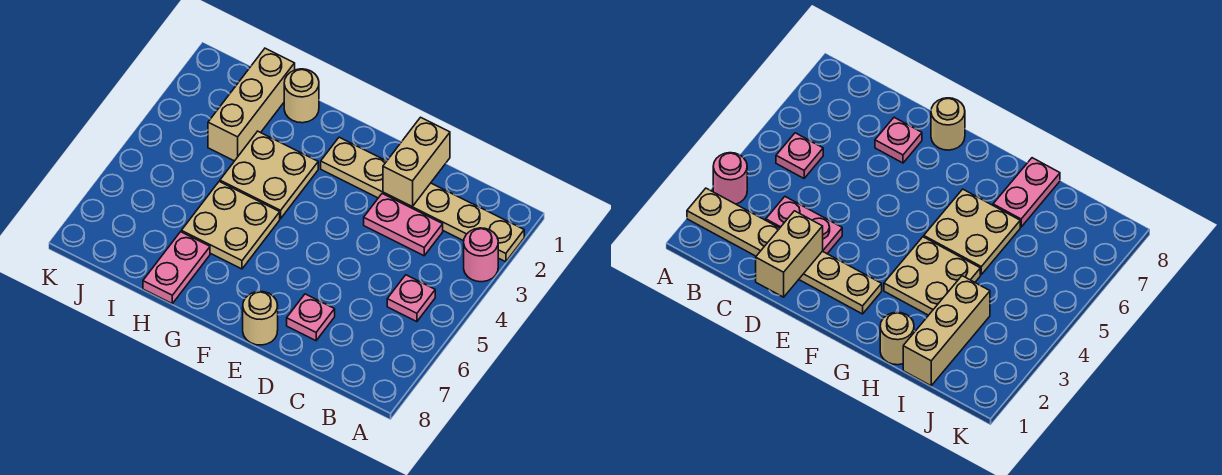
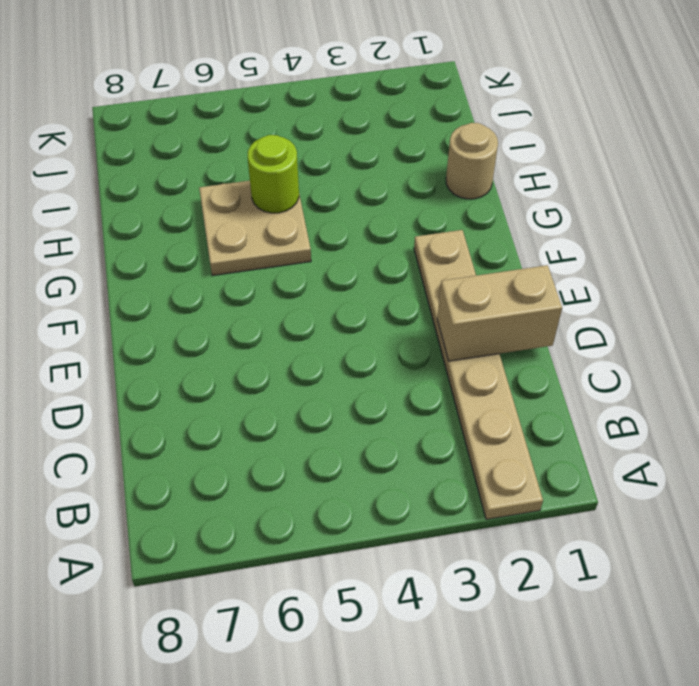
lime round brick H5 level 2 -> none
none -> pink round brick A3 level 1
none -> pink plate B5 level 1
none -> pink plate C3:D3 level 1

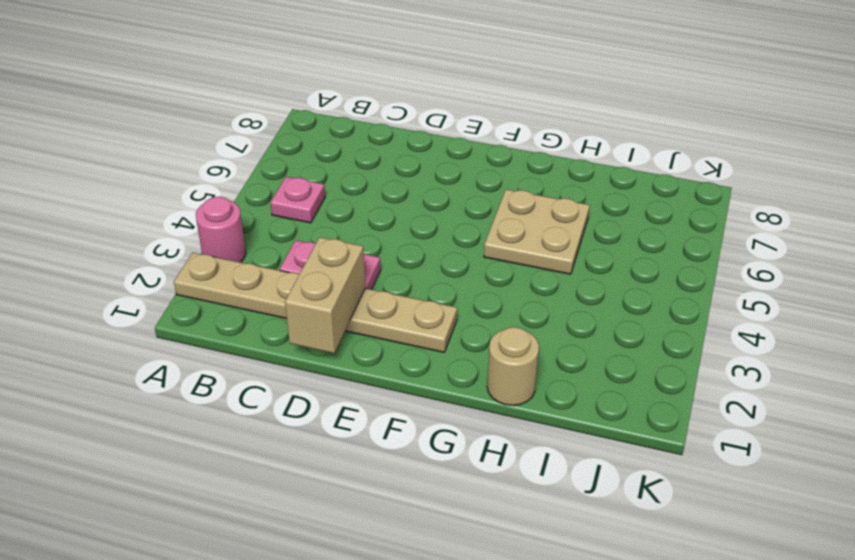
none -> pink plate D7 level 1
none -> tan round brick E8 level 1
none -> tan plate G3:H4 level 1

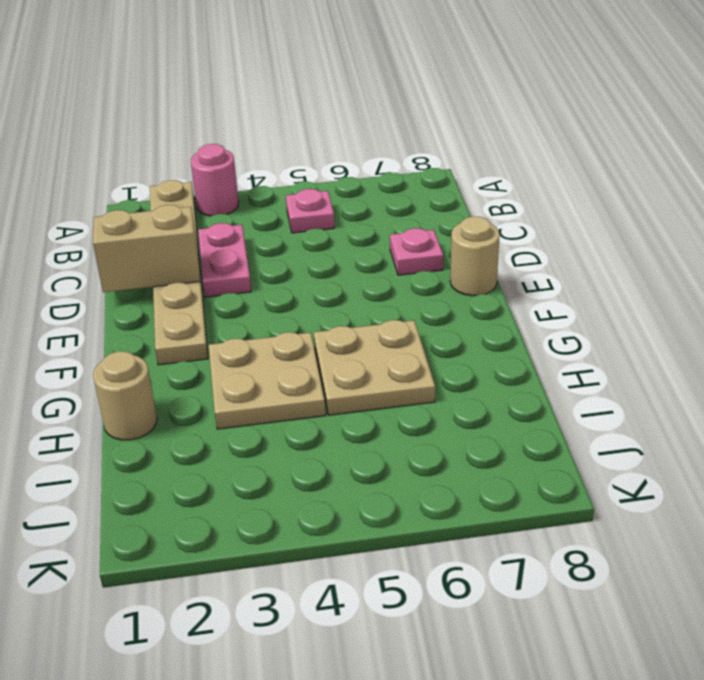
none -> pink plate H7:H8 level 1
none -> tan brick I1:I3 level 1

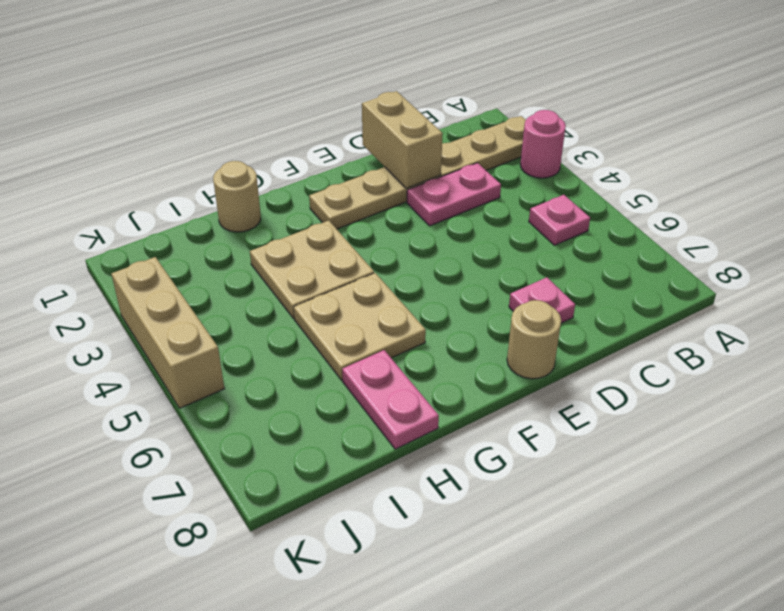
tan brick K3:K5 level 1 -> tan brick I1:I3 level 1

